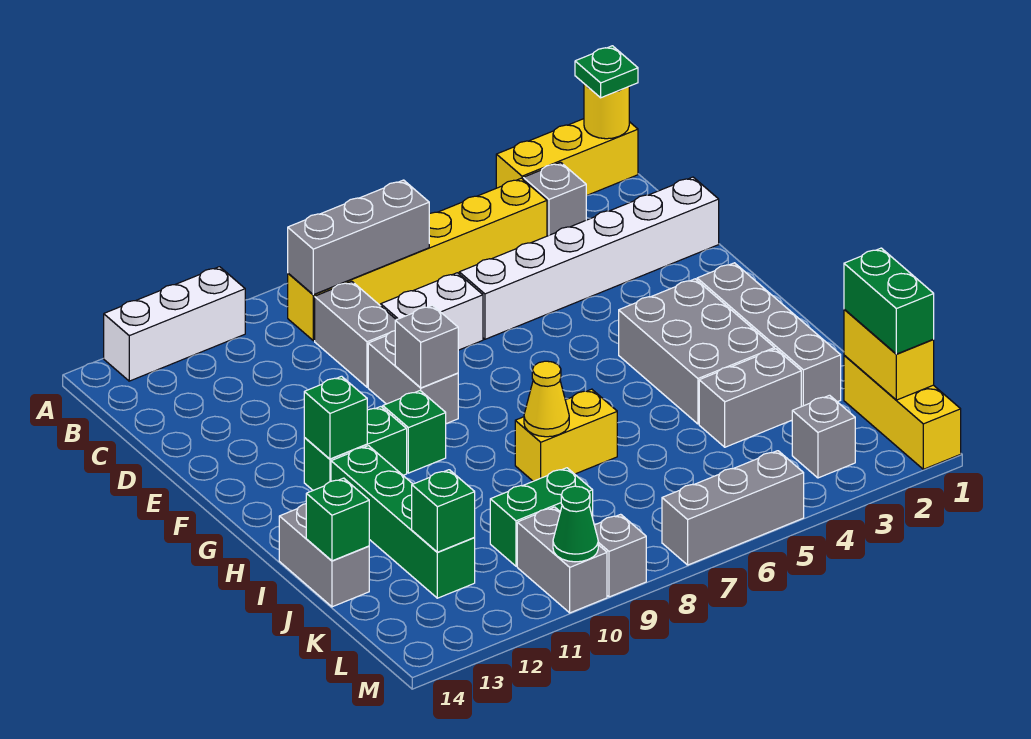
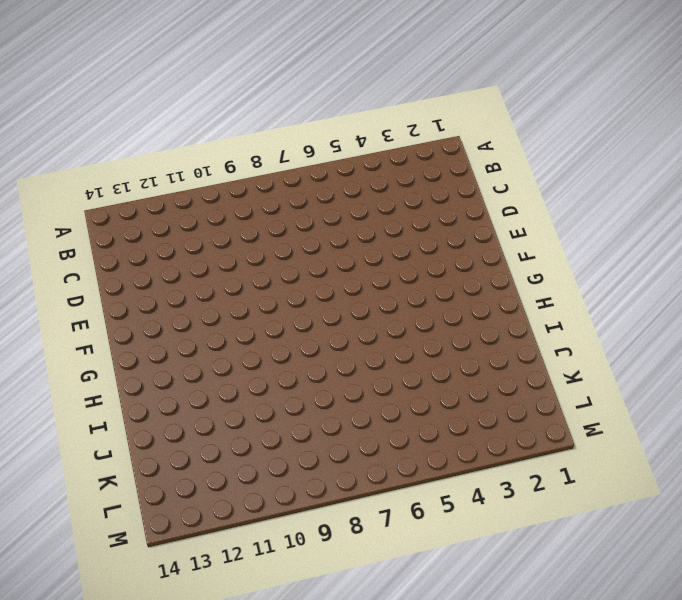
none -> yellow brick A1:A3 level 1
none -> white brick A11:A13 level 1
none -> grey brick B3 level 1
none -> yellow brick B4:B9 level 1

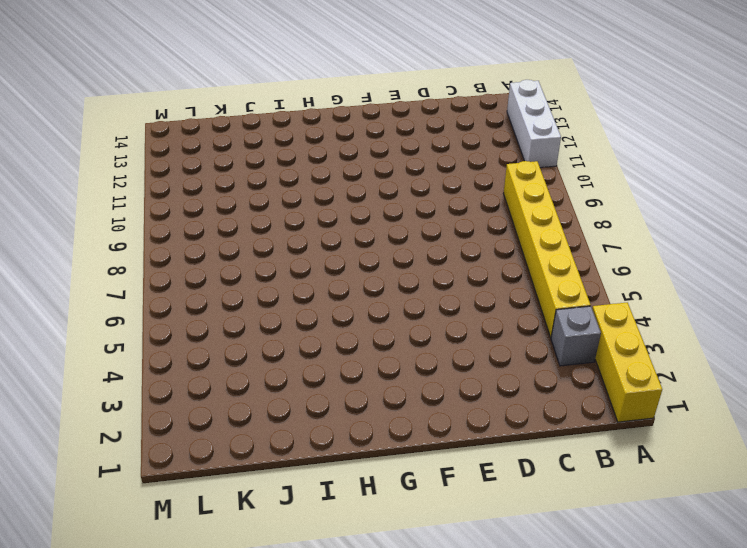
none -> grey brick C9:D9 level 1
none -> white brick D1:D6 level 1
none -> white brick D7:D8 level 1
none -> grey brick E9:F9 level 1

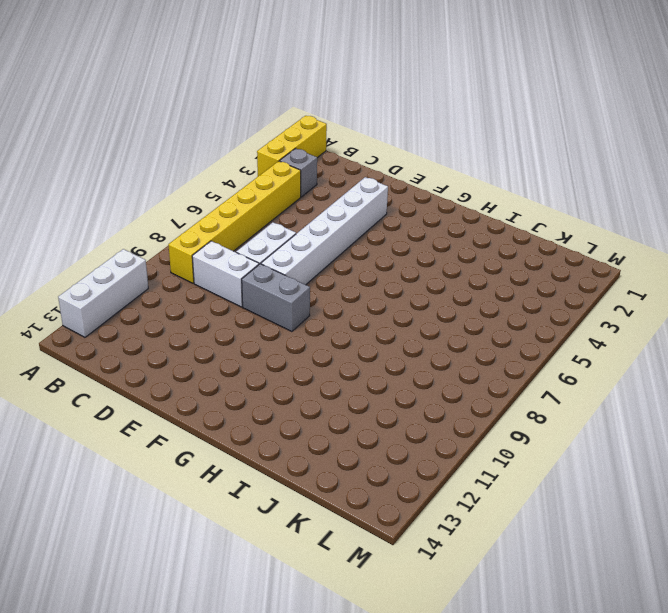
white brick C9:D9 level 1 -> grey brick C9:D9 level 1
white brick E3:E8 level 1 -> white brick D1:D6 level 1
none -> grey brick G2:J2 level 1
none -> grey brick G3:I4 level 1
none -> green brick G10 level 1
none -> green brick G11:G12 level 1

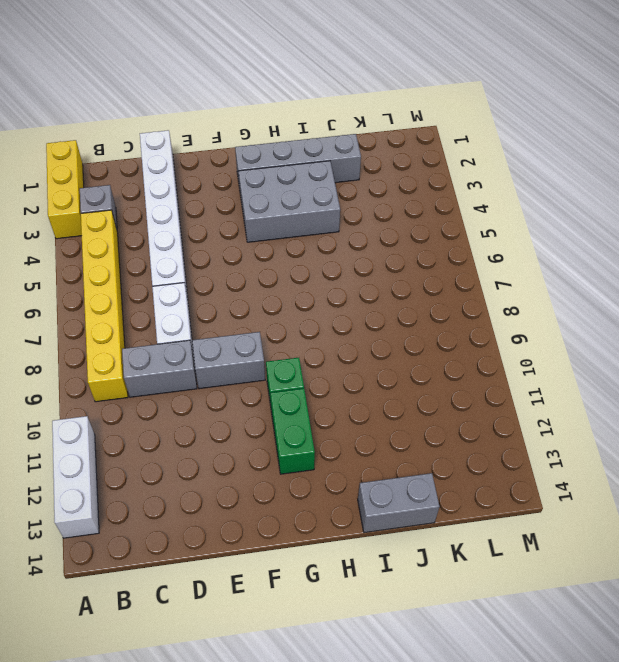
none -> green brick H12:K12 level 1
none -> yellow brick I7:I8 level 1
none -> grey brick J3:J4 level 1
none -> yellow brick K1:M1 level 1

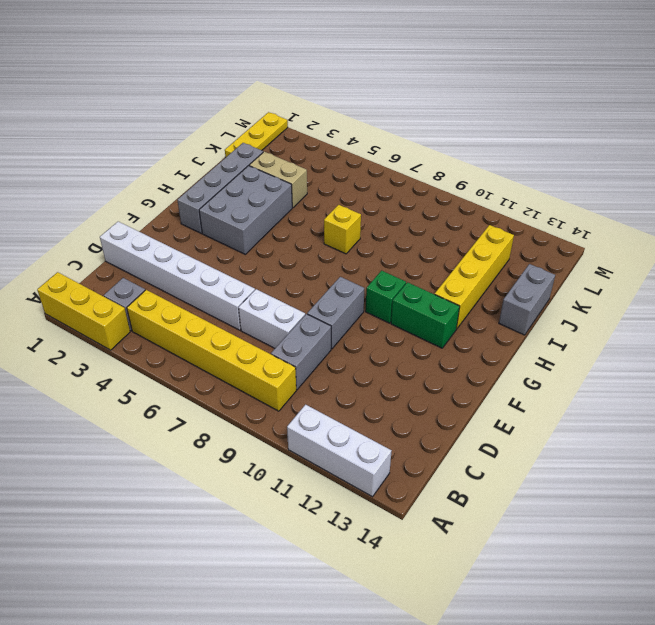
yellow brick H12:K12 level 1 -> green brick H12:K12 level 1
yellow brick I7 level 1 -> yellow brick I7:I8 level 1
tan brick J3:J4 level 1 -> grey brick J3:J4 level 1
yellow plate K1:M1 level 1 -> yellow brick K1:M1 level 1
none -> green brick K9:K10 level 1
none -> grey brick L3 level 1
none -> grey brick L10:M10 level 1
none -> grey brick M5:M7 level 1

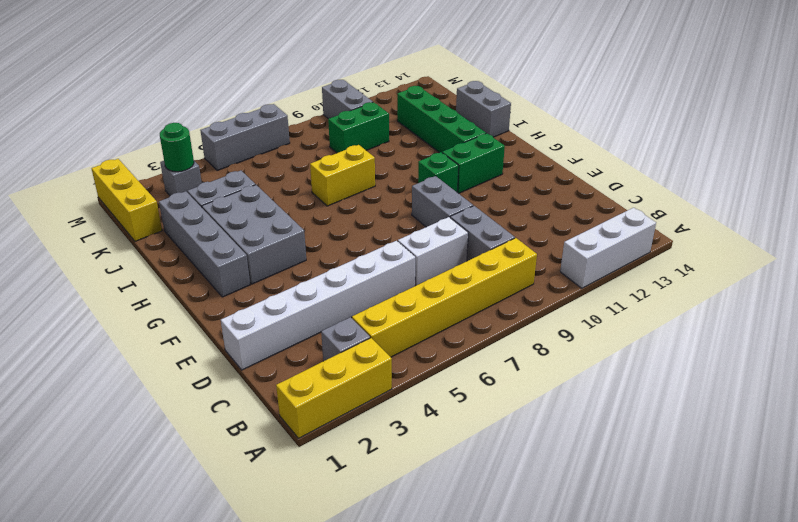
green round brick L3 level 2 -> none
none -> grey brick M9 level 1
none -> yellow round brick A1 level 2
none -> grey brick B7:B9 level 2
none -> grey brick F9 level 2

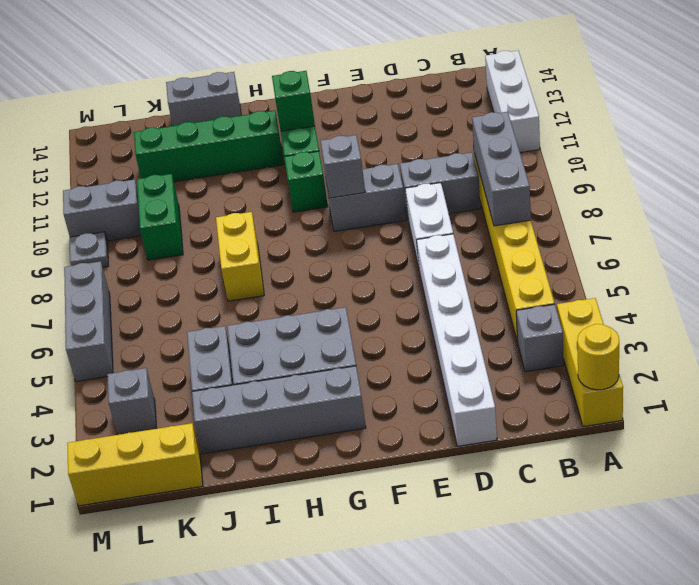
grey plate M9 level 1 -> grey brick M9 level 1
none -> yellow cone I8 level 2
none -> green brick J14 level 2
none -> yellow brick K1:L1 level 2
none -> green brick K12 level 2

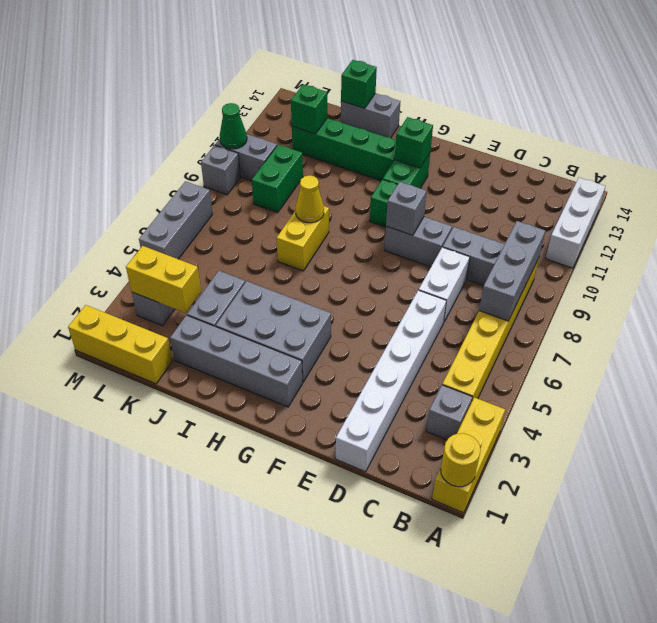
yellow brick K3:L3 level 2 -> yellow brick K1:L1 level 2
none -> green plate A1 level 3
none -> green brick K1:L1 level 3

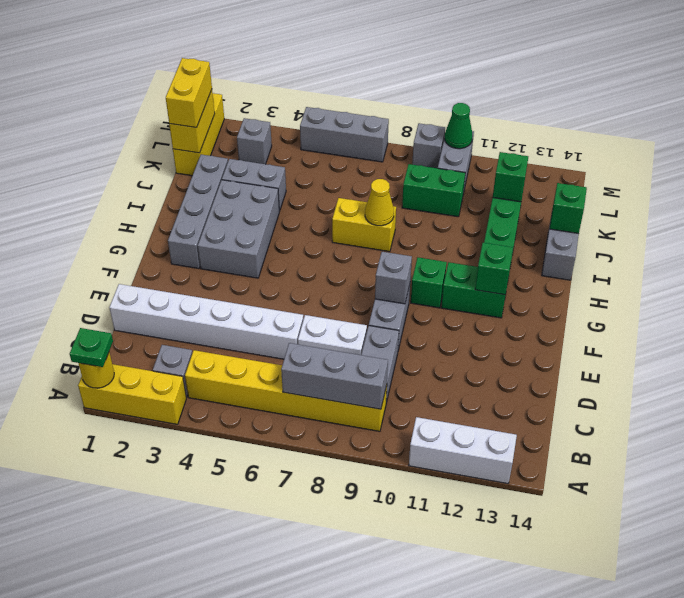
yellow brick K1:L1 level 3 -> green brick K1:L1 level 3

